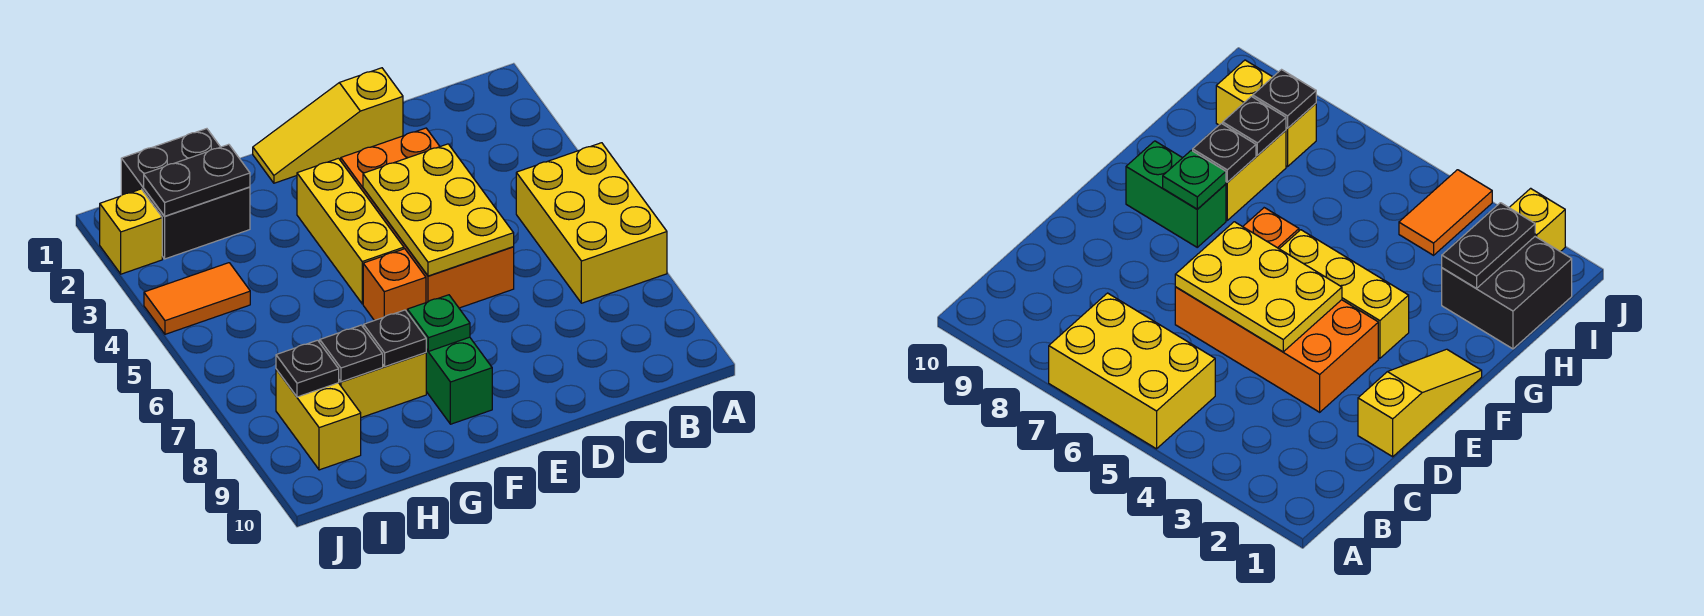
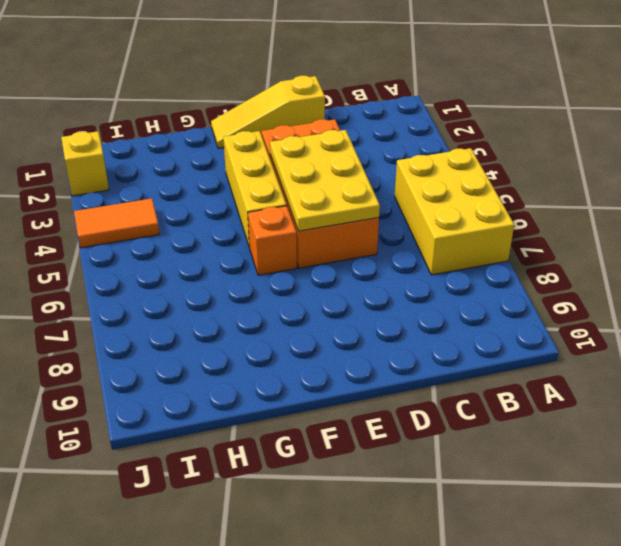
none -> green brick F8:F9 level 1
none -> yellow brick G8:H8 level 1
none -> black brick H1:I2 level 1

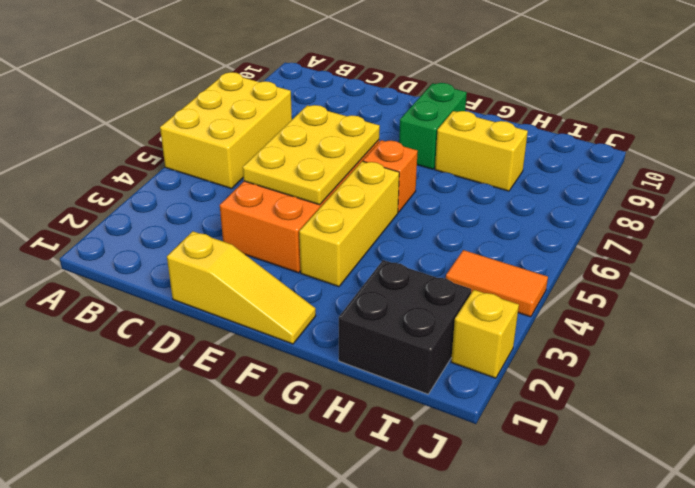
none -> yellow brick I8:I9 level 1
none -> green plate F8 level 2
none -> black plate G8 level 2

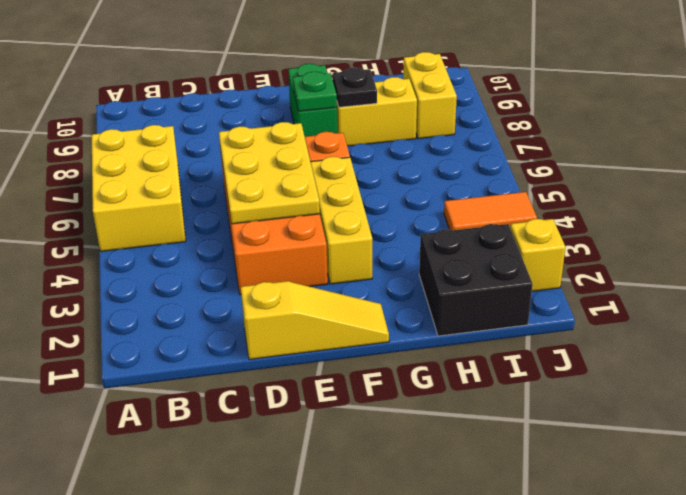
none -> black plate H2:I2 level 2
none -> black plate H8 level 2
none -> black plate I8 level 2

